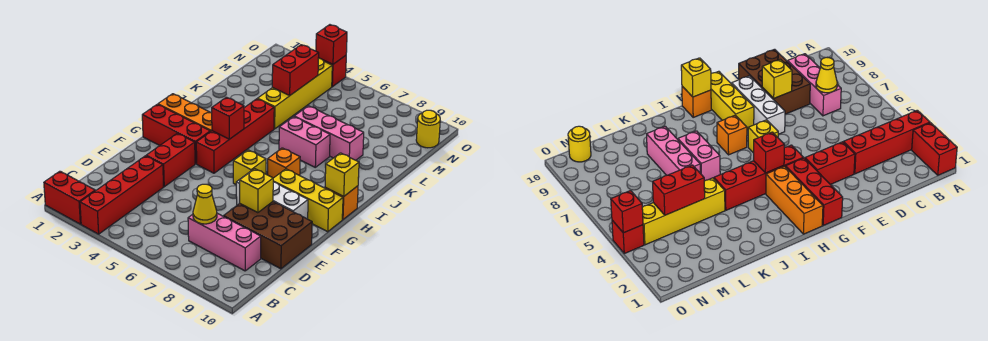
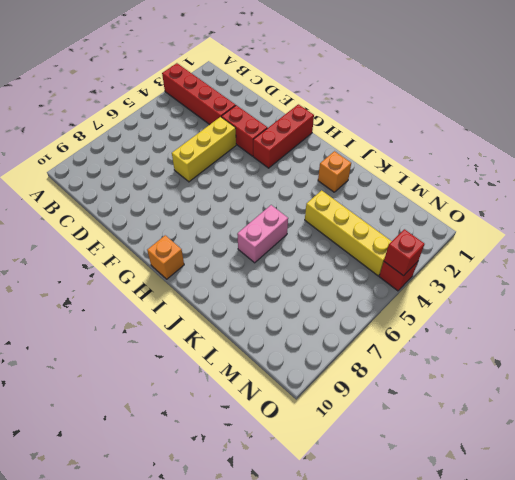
yellow brick E4:E6 level 1 -> yellow brick G8:G10 level 1
orange brick J2 level 1 -> orange brick H7 level 1
none -> red brick A1:A2 level 1
none -> pink brick C7:C9 level 1
none -> brown brick D8:E10 level 1

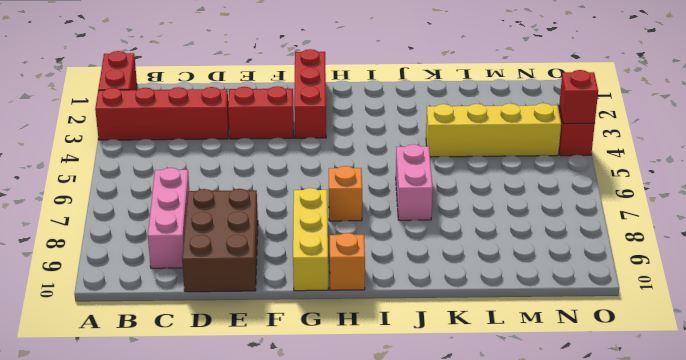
none -> white brick F7:F9 level 1
none -> red brick G4:J4 level 1
none -> yellow brick G6 level 1

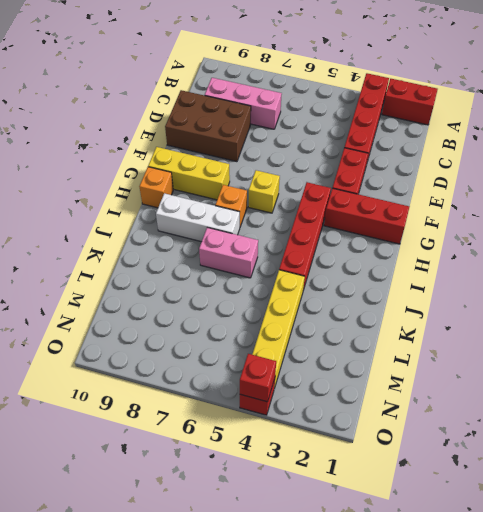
white brick I7:I9 level 1 -> white brick F7:F9 level 1
none -> orange brick H1:H3 level 1
none -> pink brick K6:K8 level 1
none -> yellow round brick N10 level 1

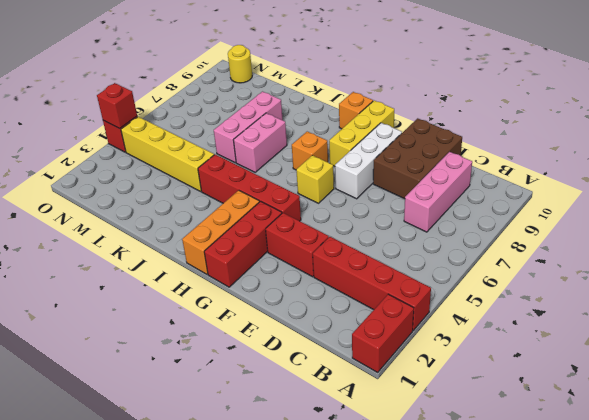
none -> yellow cone C7 level 2
none -> yellow brick E8 level 2
none -> red brick H4 level 2

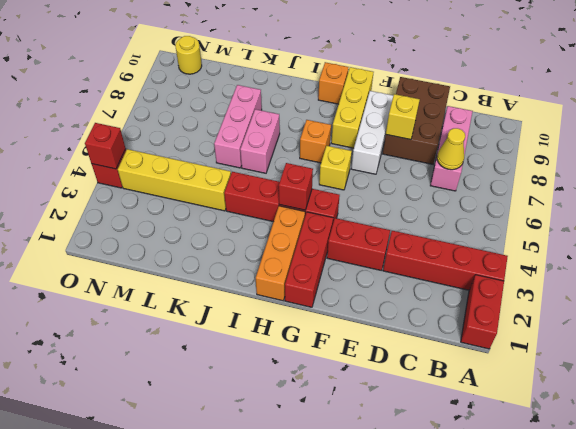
none -> yellow brick H10 level 2
none -> red brick L4:M4 level 2

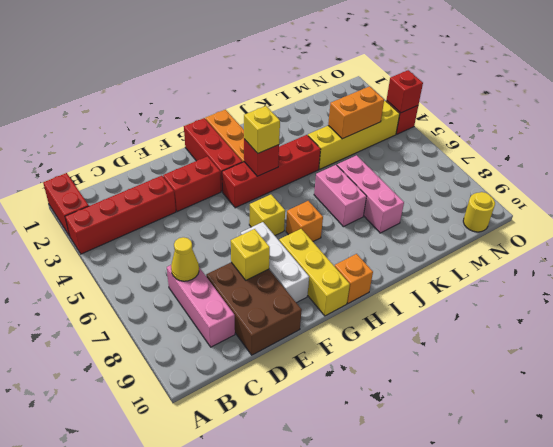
yellow brick H4 level 3 -> yellow brick H10 level 2
orange brick L4:M4 level 2 -> red brick L4:M4 level 2

